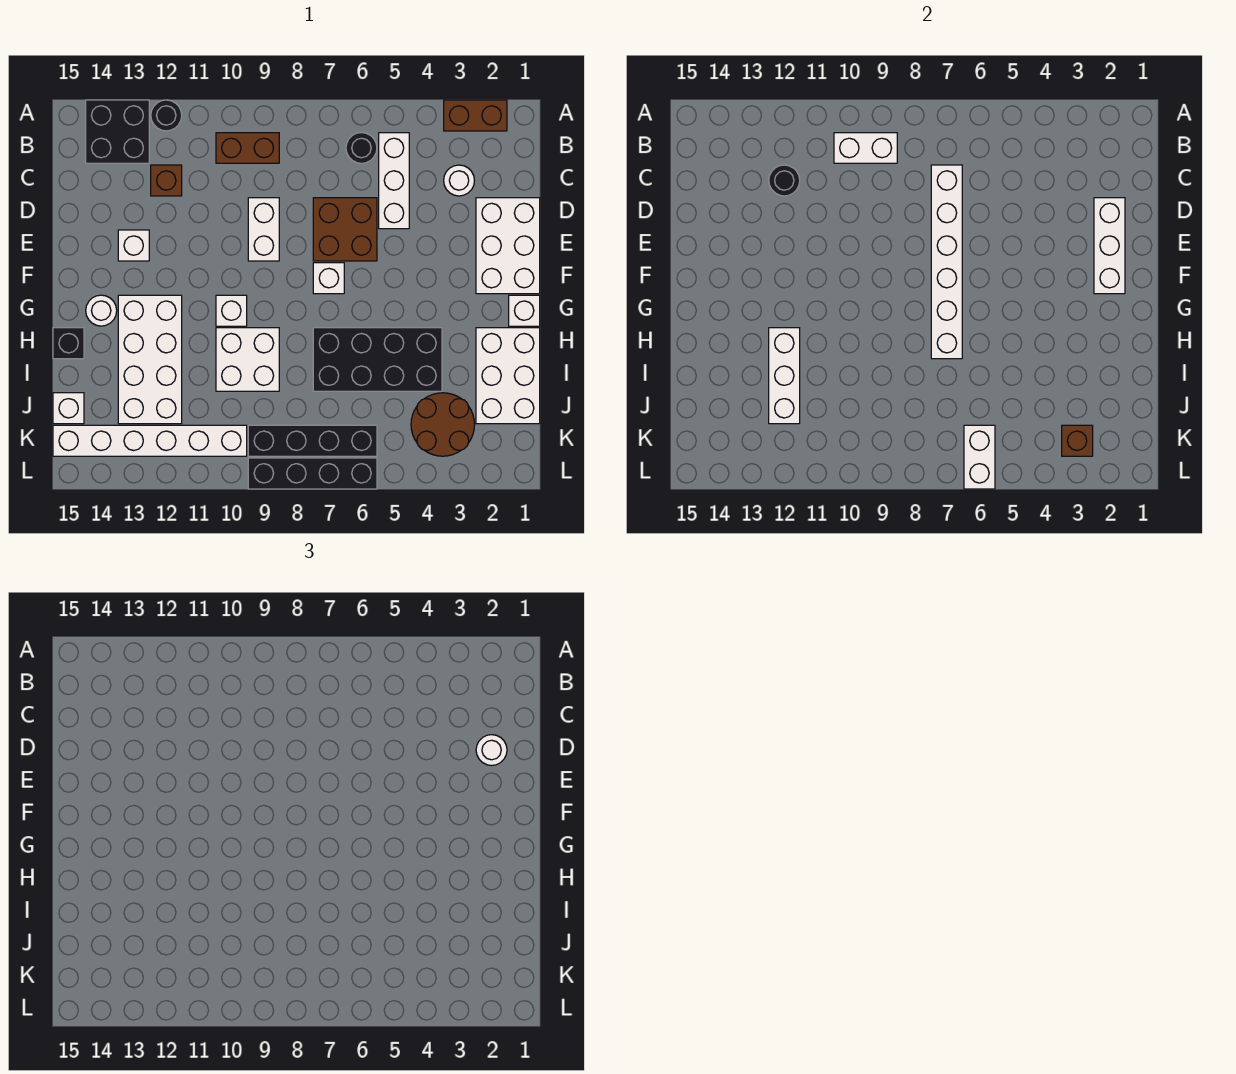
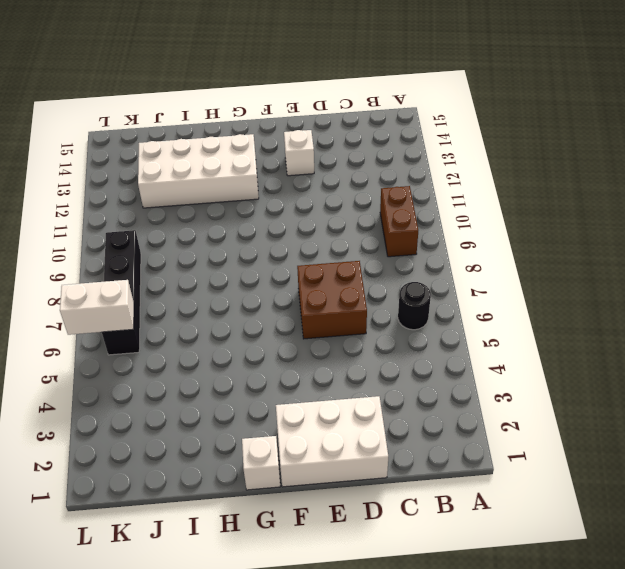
none -> brown brick A2:A3 level 1
none -> black round brick A12 level 1
none -> black brick A13:B14 level 1
none -> white brick B5:D5 level 1

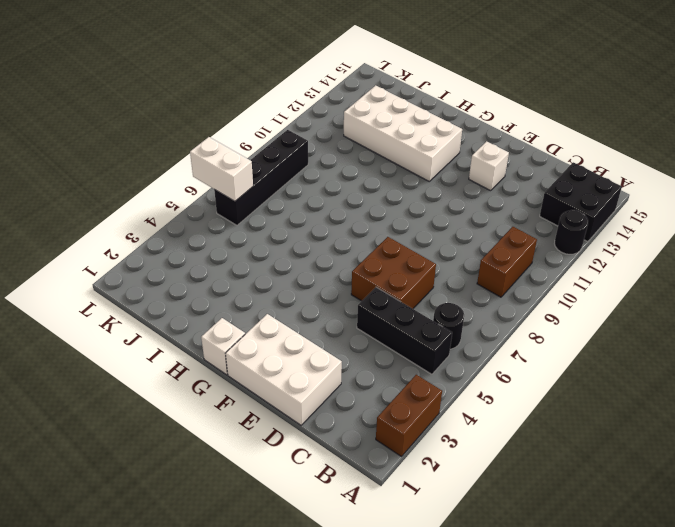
black brick B5:D5 level 1 -> white brick B5:D5 level 1
none -> white round brick C3 level 1
none -> brown brick C12 level 1
none -> white brick D9:E9 level 1
none -> white brick F7 level 1

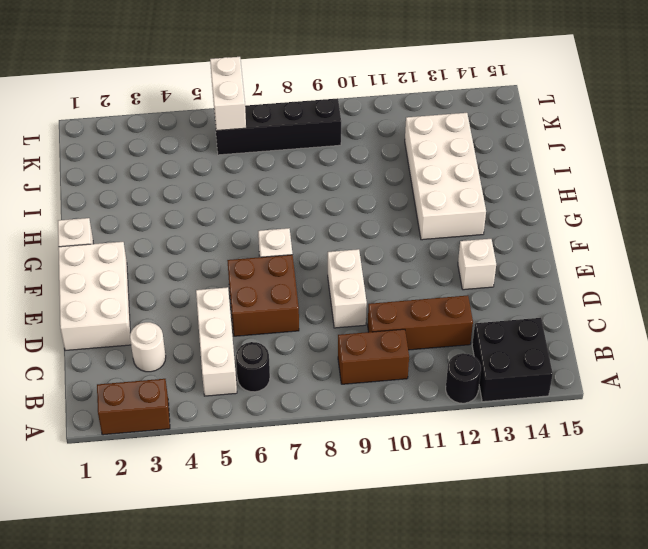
brown brick C10:C12 level 1 -> brown brick C12 level 1
none -> white brick G10 level 1
none -> white round brick G14 level 1
none -> white brick H1:J2 level 1
none -> black brick H4:I7 level 1

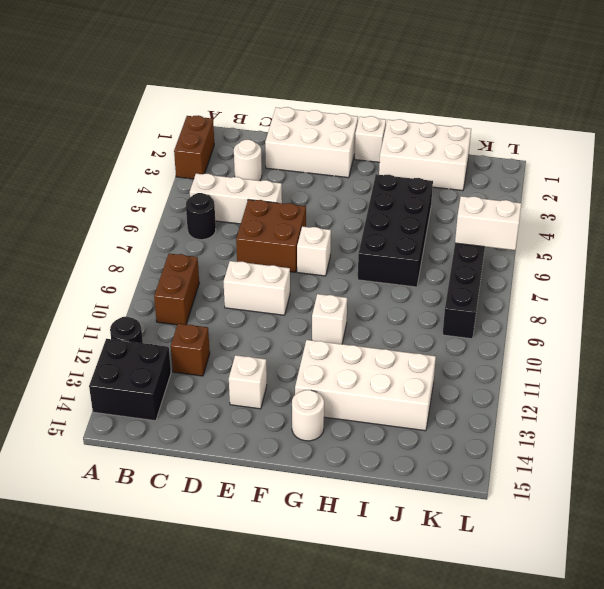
none -> white brick H9:I10 level 1
none -> black brick H15 level 1
none -> brown round brick J3:K4 level 1
none -> white brick J15 level 1

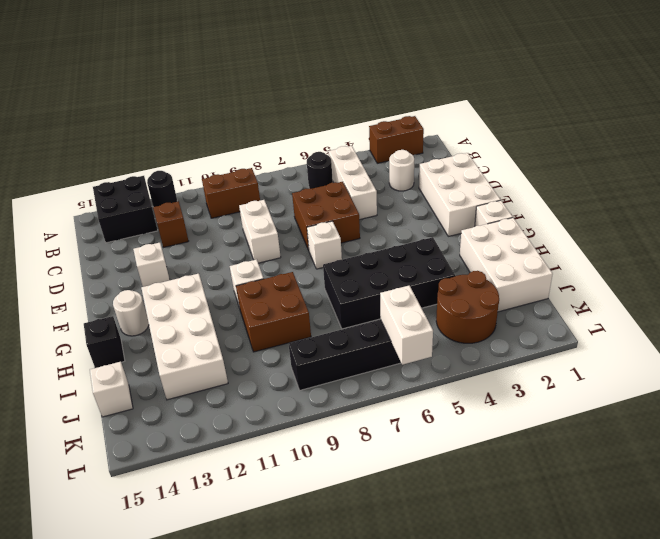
brown brick H9:I10 level 1 -> white brick H9:I10 level 1
none -> white brick K10:K15 level 1
none -> black brick L6:L9 level 1
none -> white brick B9:B10 level 2
none -> white brick C7:H7 level 2

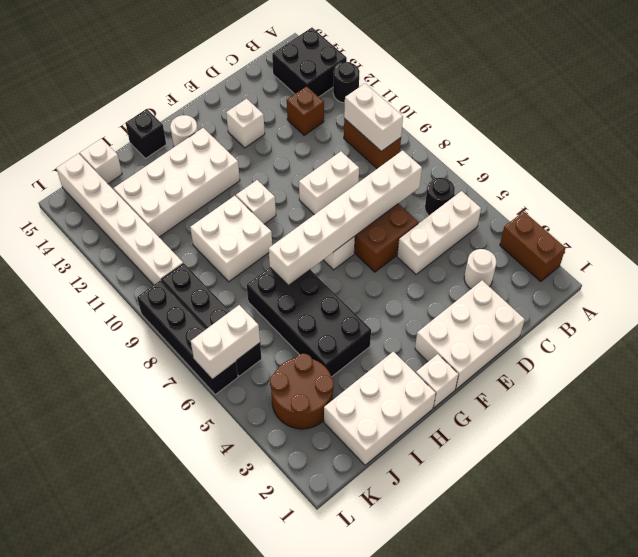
none -> black round brick C12 level 2
none -> white brick D2:F2 level 2
none -> white brick H12:J12 level 2
none -> brown brick K3 level 2

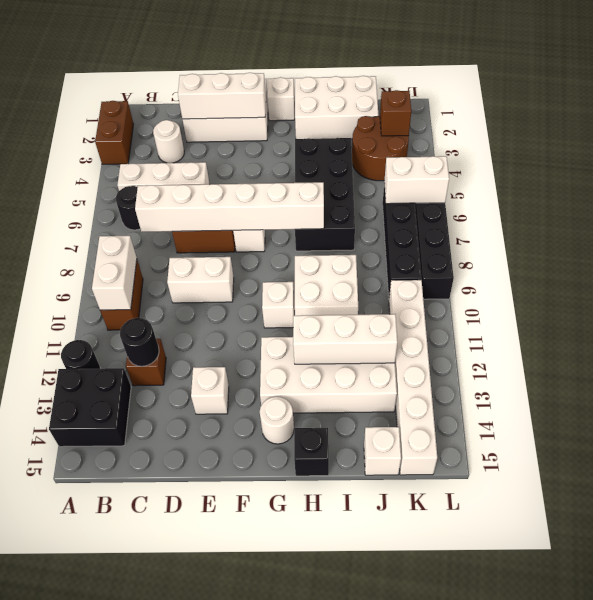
none -> white round brick D2 level 3

